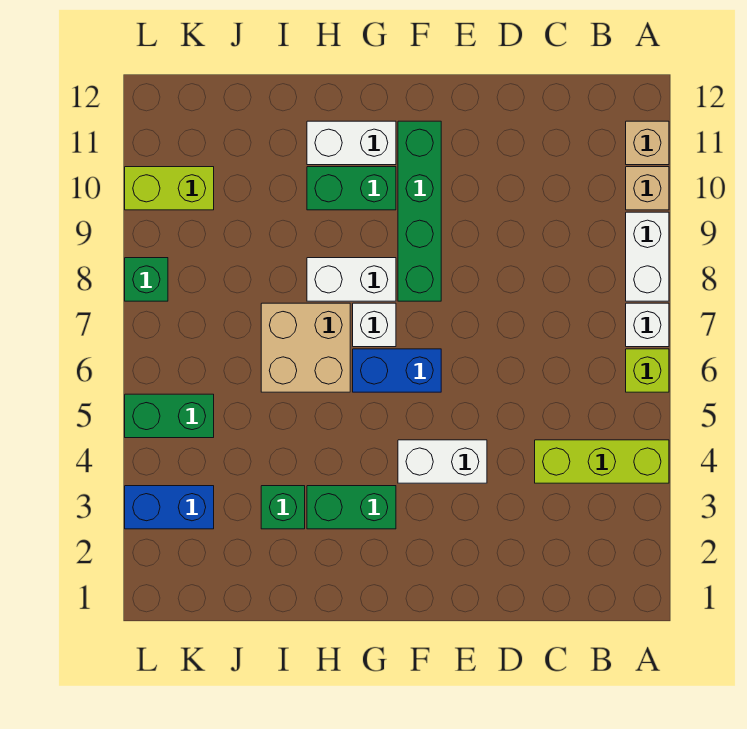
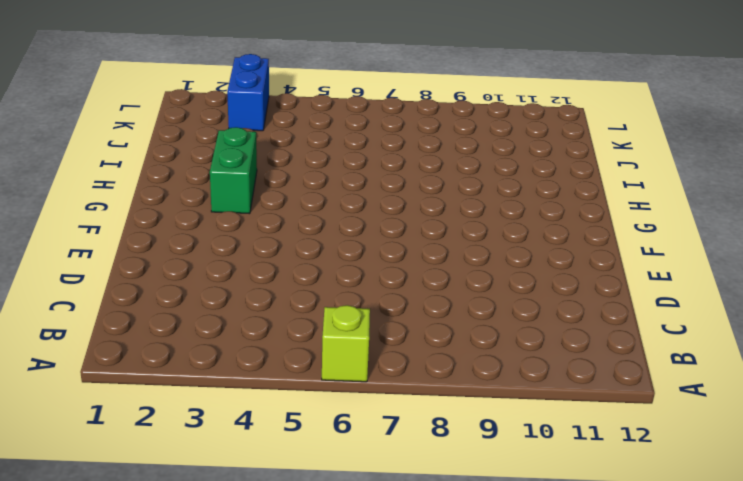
none -> lime brick A4:C4 level 1
none -> white brick A7 level 1
none -> white brick A8:A9 level 1

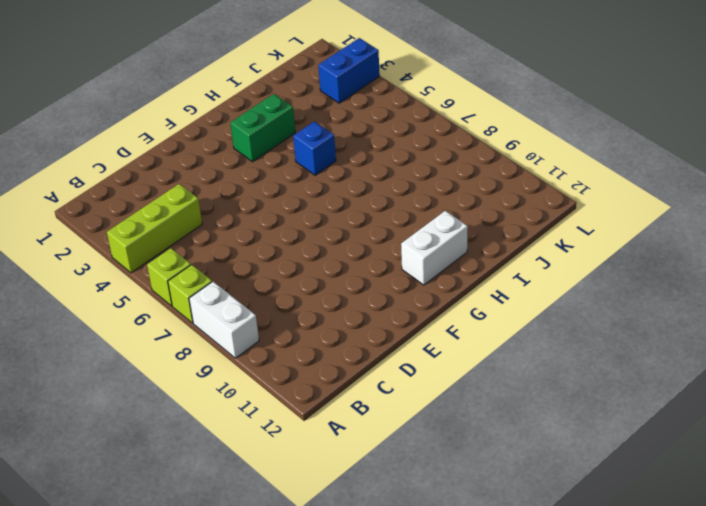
lime brick A7 level 1 -> white brick A7 level 1
blue brick H5 level 1 -> none
none -> tan brick A10 level 1
none -> tan brick A11 level 1
none -> white brick E4:F4 level 1

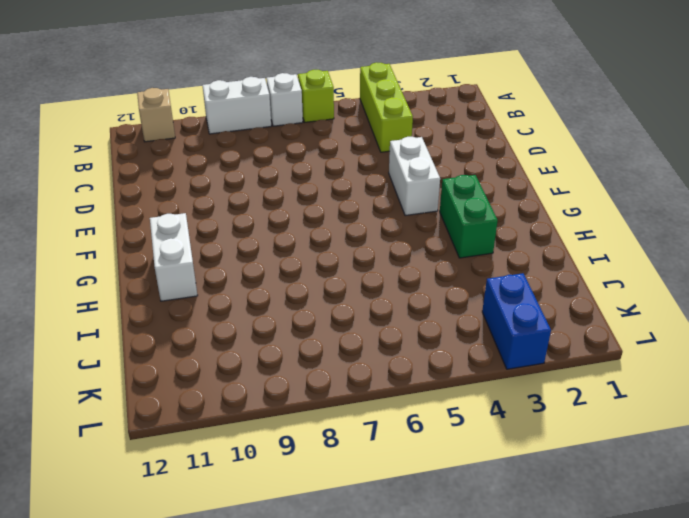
none -> tan brick A10 level 1
none -> blue brick F6:G6 level 1
none -> green brick F8:F11 level 1

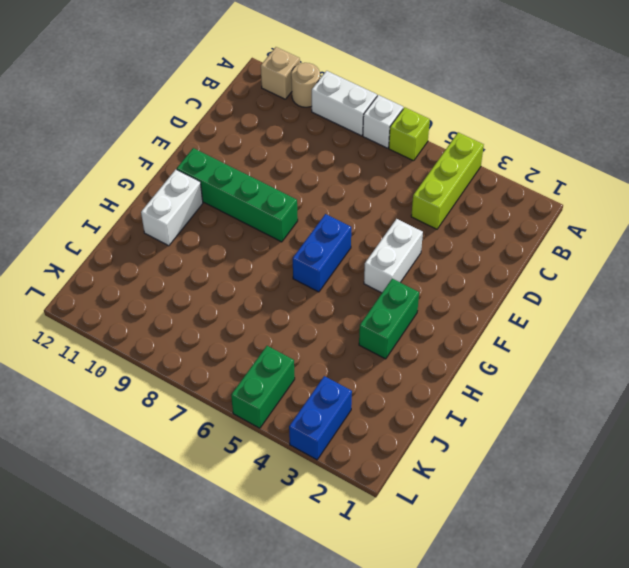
tan round brick A10 level 1 -> tan brick A10 level 1
none -> white brick G7 level 1
none -> white brick G8:H8 level 1
none -> green brick G10:H10 level 1

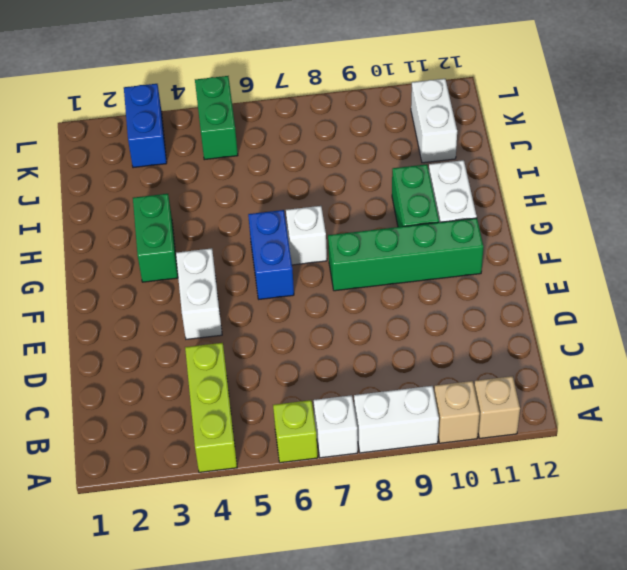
white brick J11:K11 level 1 -> white brick G8:H8 level 1
none -> tan brick H6:I7 level 1
none -> green brick I3 level 1
none -> lime brick K10:L10 level 1

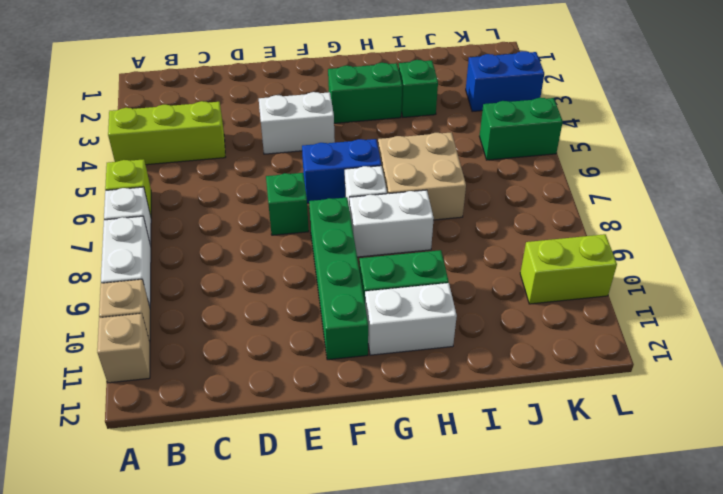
green brick E7 level 1 -> green brick L8 level 1

